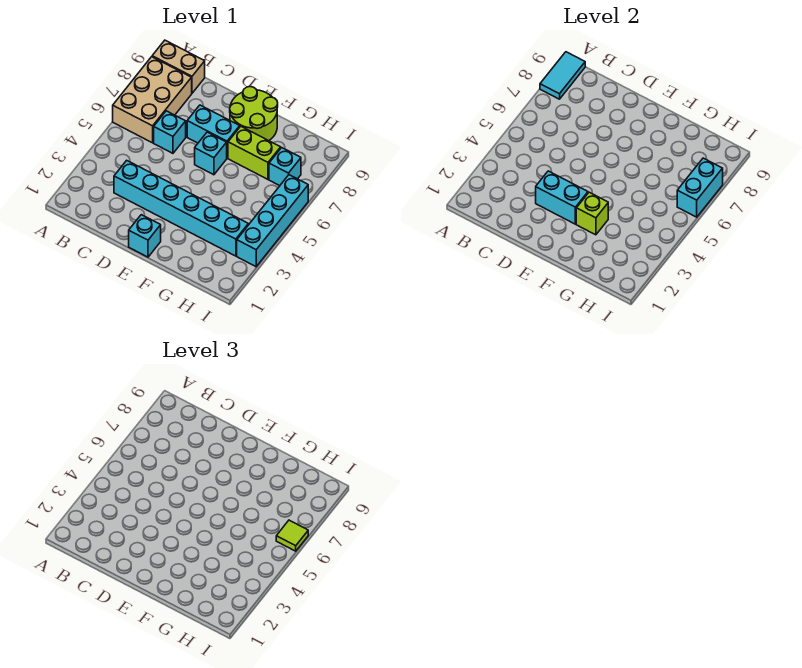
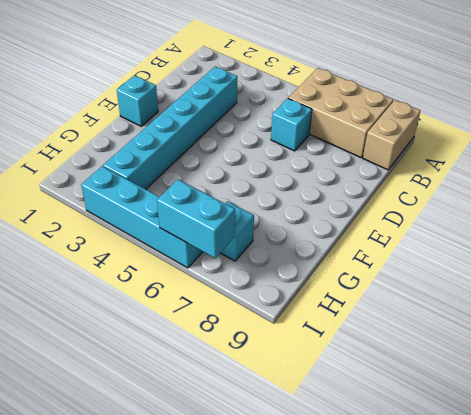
none -> cyan brick D7:E7 level 1
none -> cyan brick E6 level 1
none -> lime round brick E8:F9 level 1

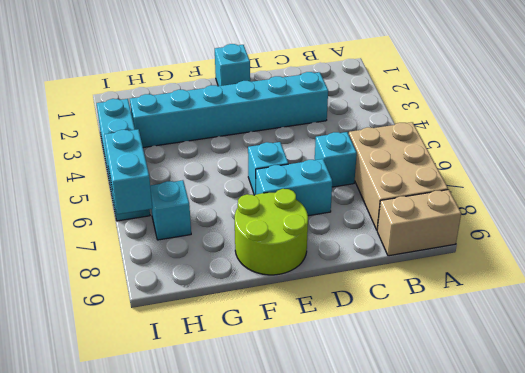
none -> lime brick F7:G7 level 1
none -> cyan tile A8:A9 level 2
none -> cyan brick D3:E3 level 2

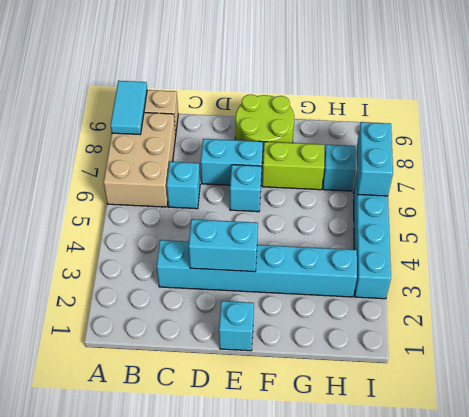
none -> lime brick F3 level 2
none -> lime tile I6 level 3

